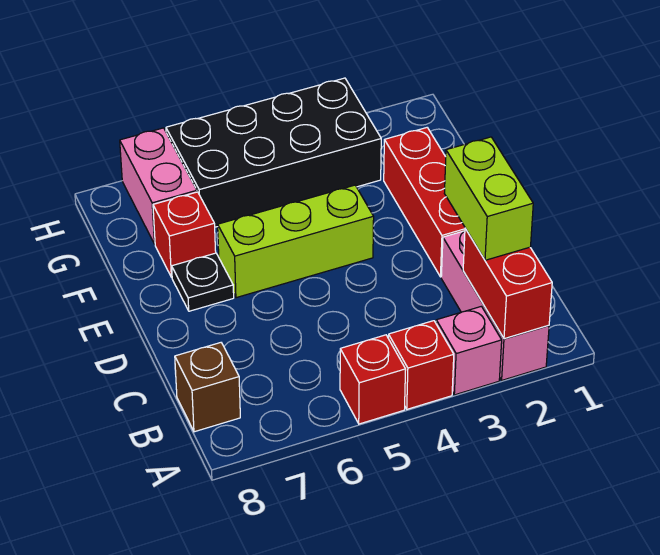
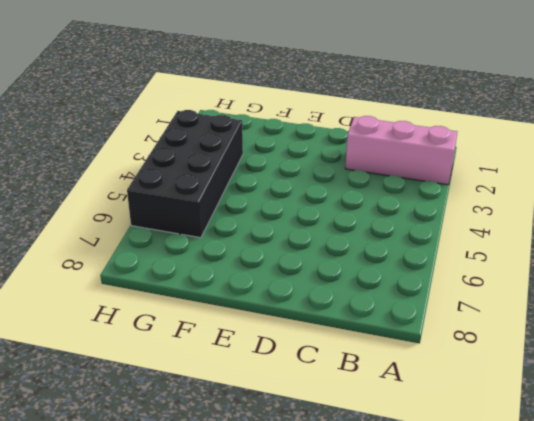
none -> pink brick A3 level 1
none -> red brick A4 level 1
none -> red brick A5 level 1

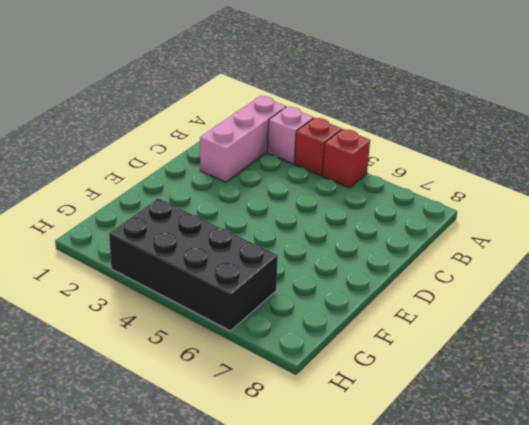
none -> brown brick B8 level 1
none -> red brick D2:F2 level 1
none -> lime brick E4:E6 level 1

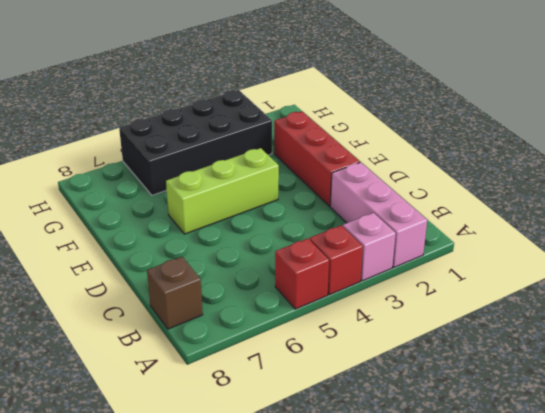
none -> black plate E7 level 1
none -> red brick F7 level 1
none -> pink brick G7:H7 level 1

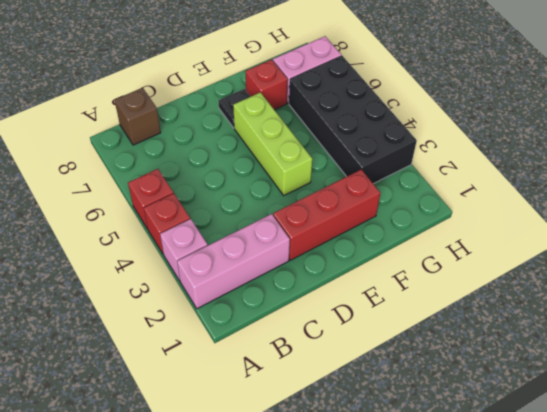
none -> red brick A2:B2 level 2
none -> lime brick B2:C2 level 3

